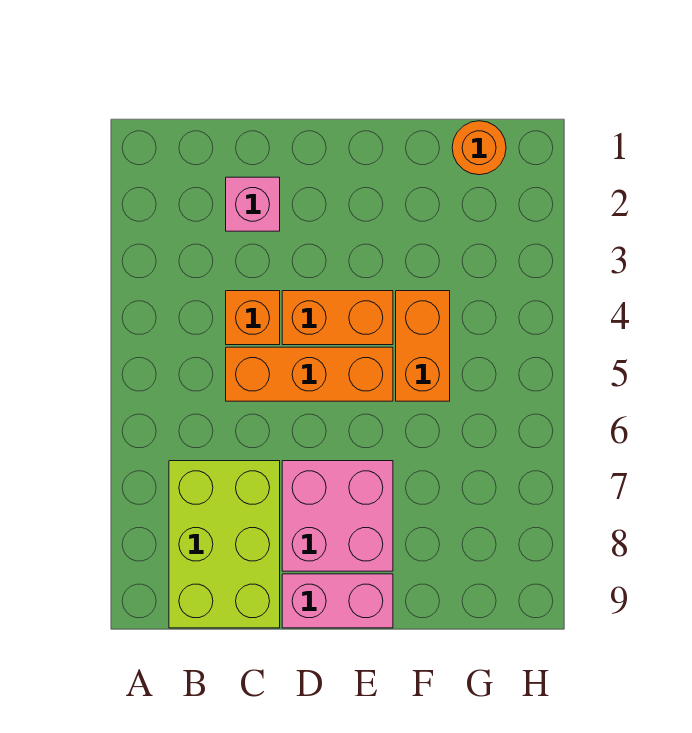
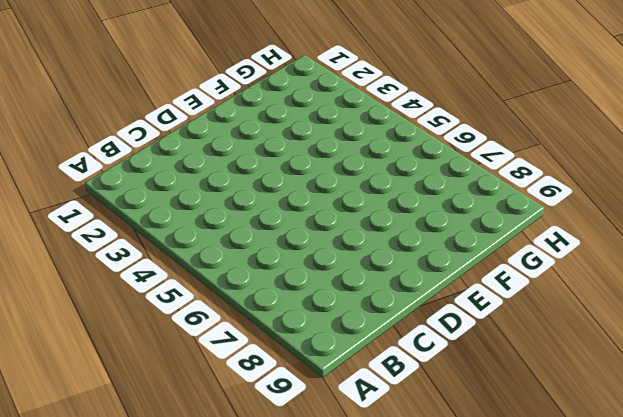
none -> lime brick B7:C9 level 1
none -> pink brick C2 level 1

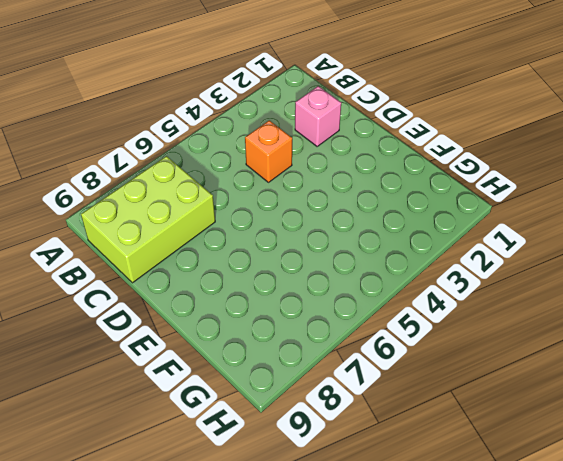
none -> orange brick C5:E5 level 1
none -> orange brick D4:E4 level 1

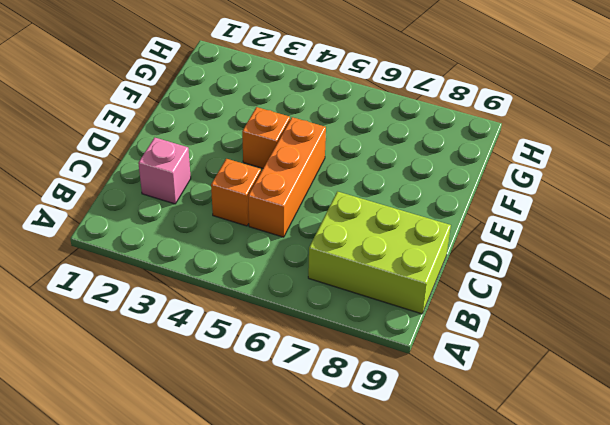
orange brick E4 level 1 -> orange brick D4:E4 level 1
none -> pink brick D7:E8 level 1
none -> pink brick D9:E9 level 1

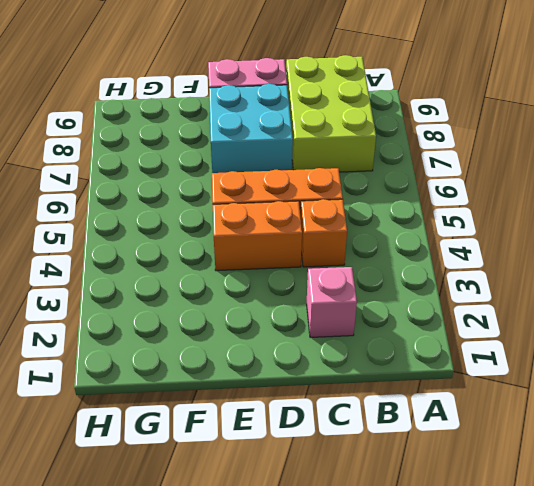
cyan brick D7:E8 level 1 -> pink brick D7:E8 level 1
none -> orange brick F4:F5 level 1
none -> orange round brick G1 level 1

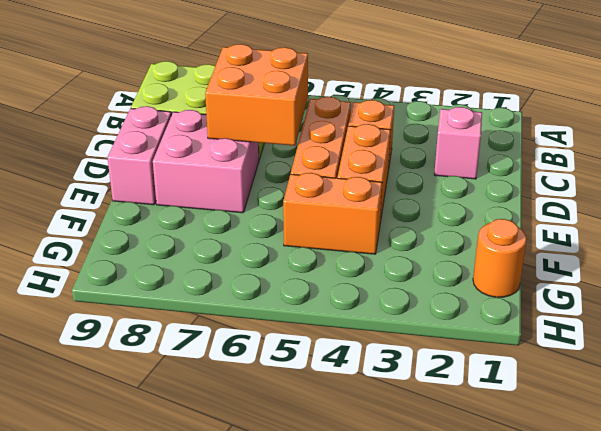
orange brick C6:D7 level 2 -> none

